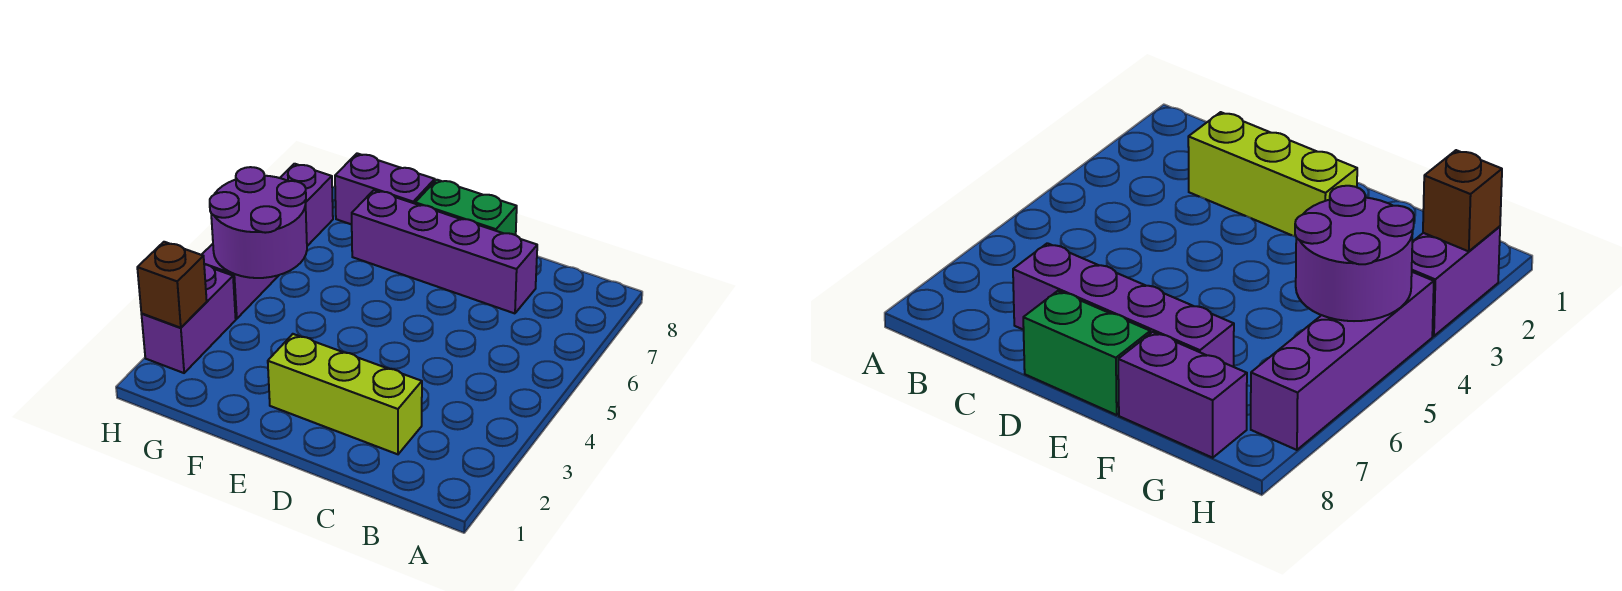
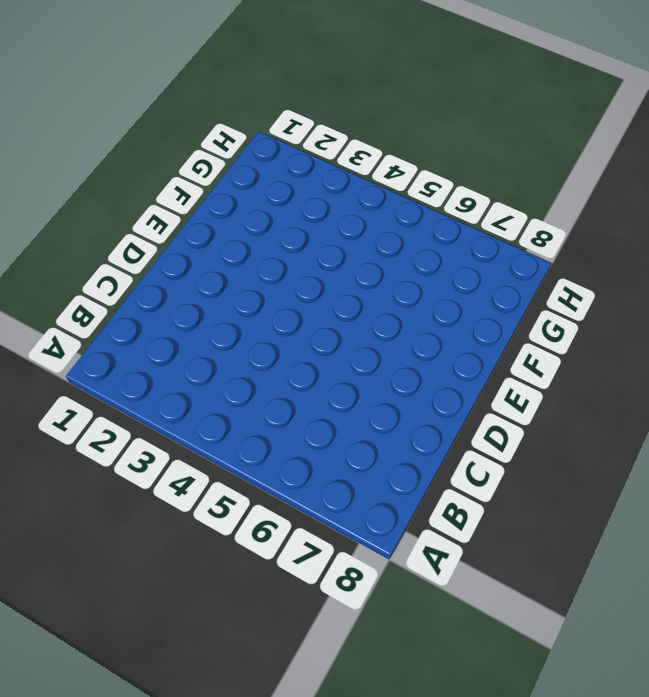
none -> lime brick C2:E2 level 1
none -> purple brick C7:F7 level 1

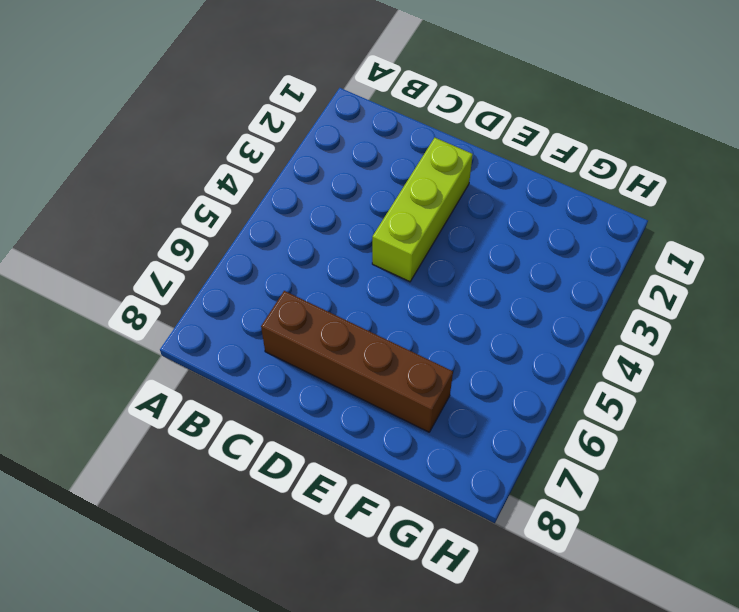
brown brick C7:F7 level 1 -> purple brick C7:F7 level 1
lime brick D2:D4 level 1 -> lime brick C2:E2 level 1
none -> green brick D8:E8 level 1
none -> purple brick F8:G8 level 1

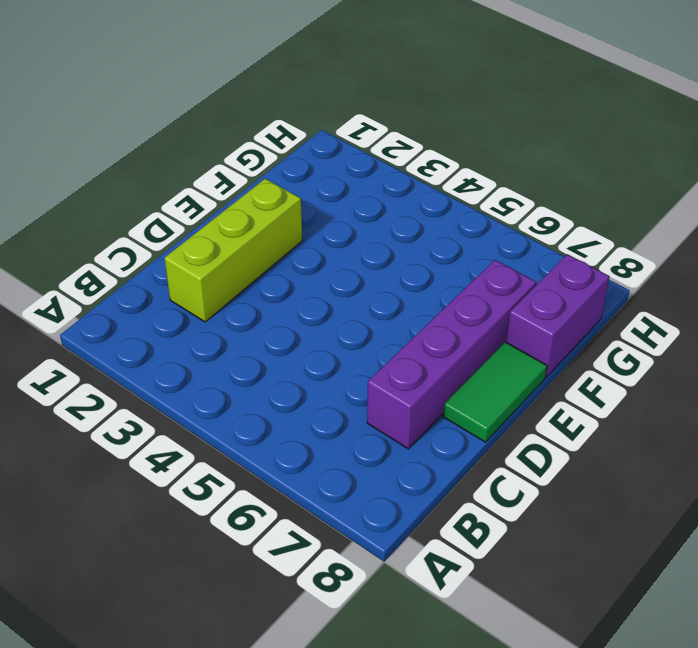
green tile D8:E8 level 1 -> green brick D8:E8 level 1
none -> purple brick H2:H3 level 1
none -> purple brick H4:H7 level 1

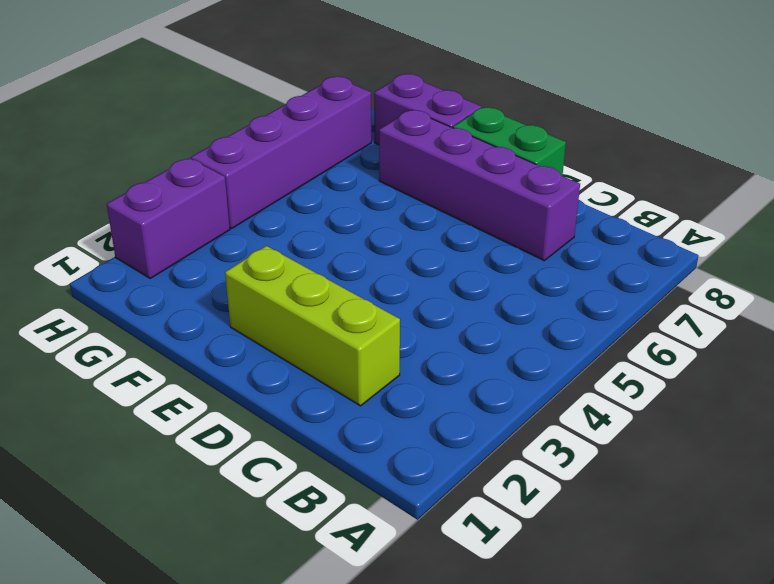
none -> purple round brick G4:H5 level 2
none -> brown brick H2 level 2

